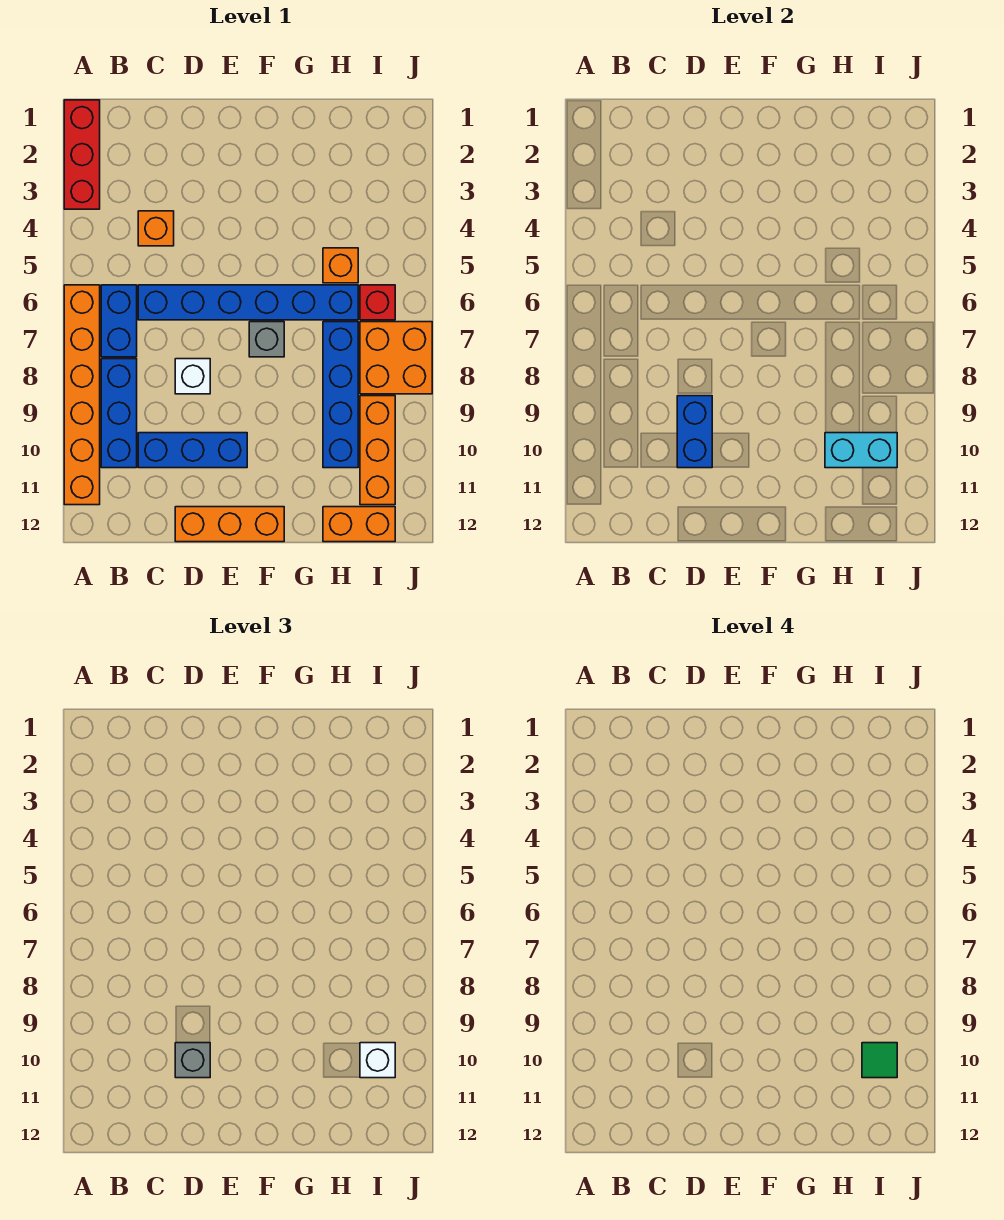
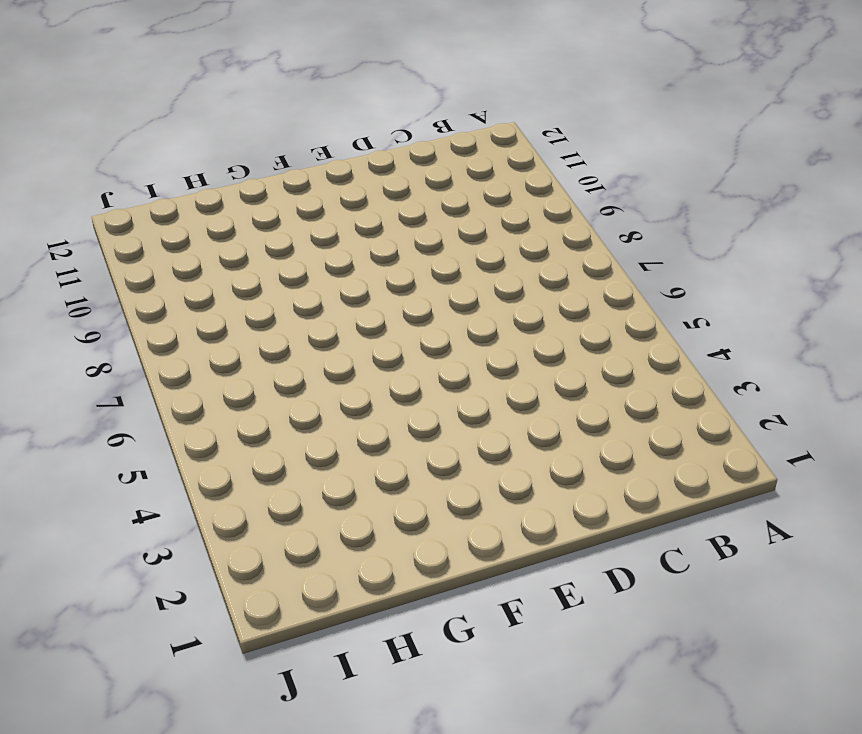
none -> red brick A1:A3 level 1
none -> orange brick A6:A11 level 1
none -> blue brick B6:B7 level 1

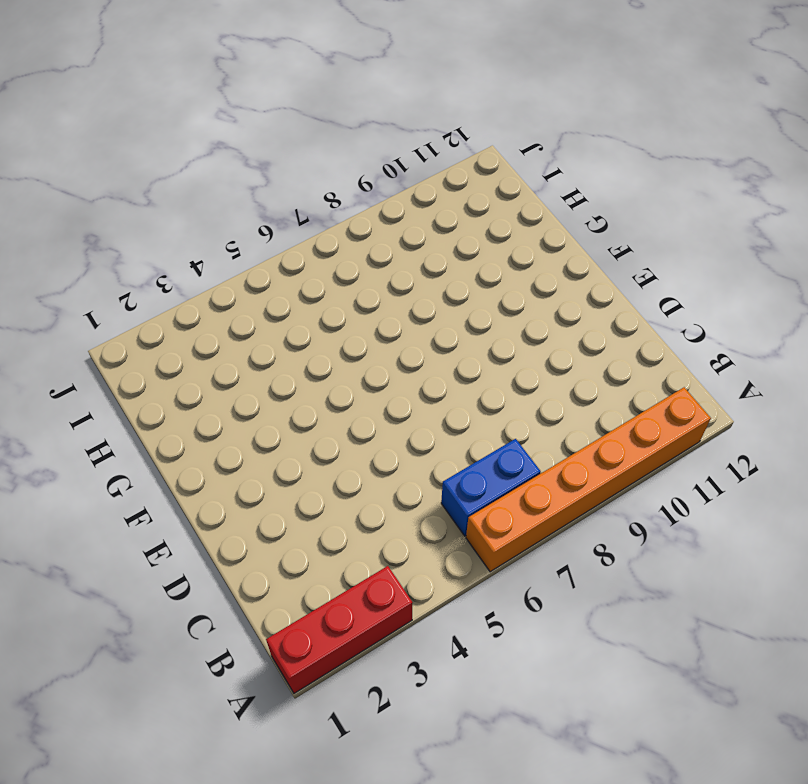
none -> blue brick B8:B10 level 1
none -> orange brick C4 level 1
none -> blue brick C6:H6 level 1

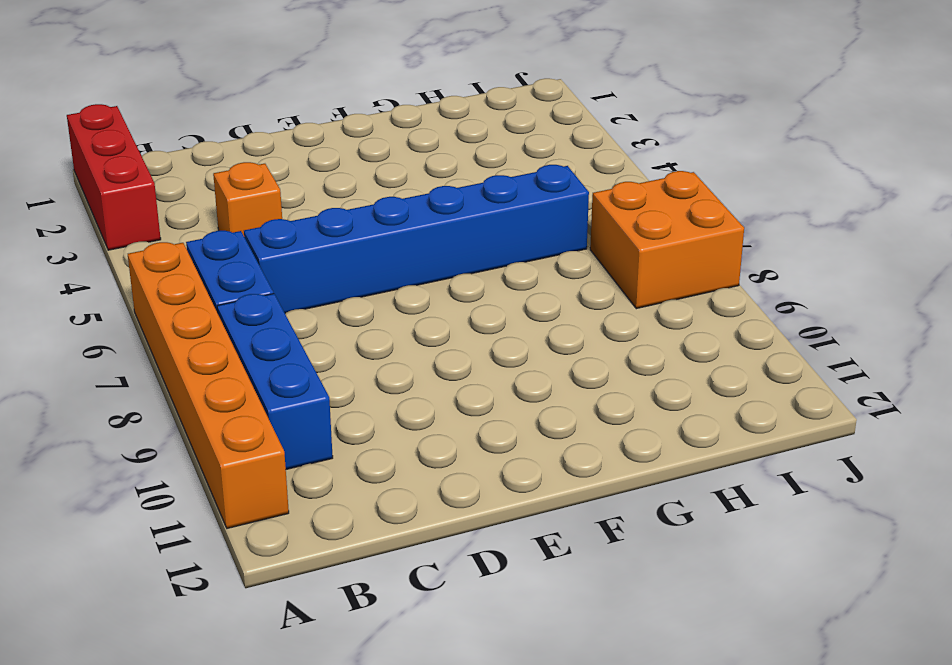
none -> blue brick C10:E10 level 1
none -> white brick D8 level 1
none -> orange brick D12:F12 level 1

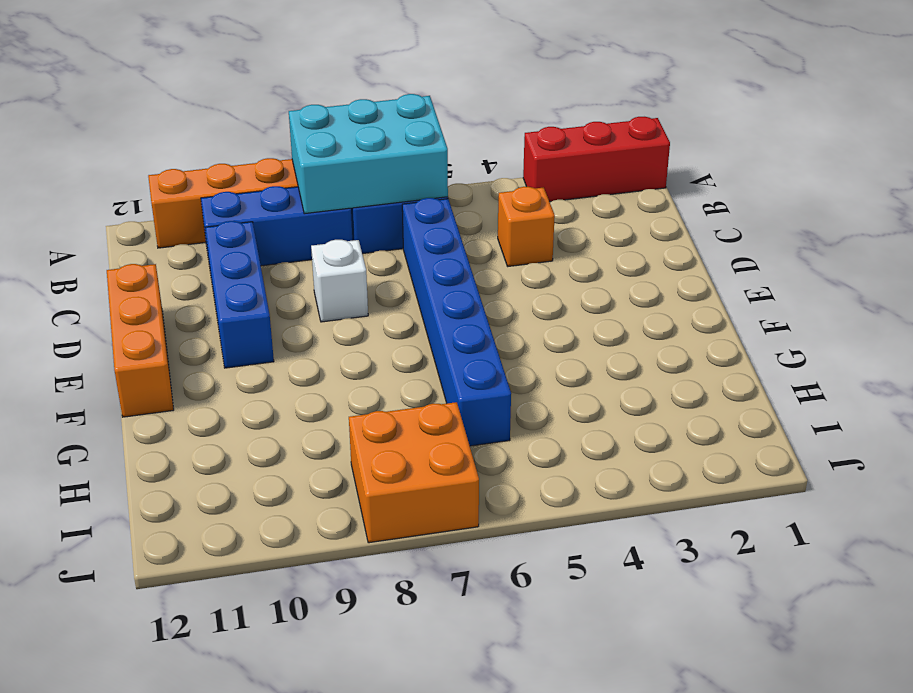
cyan brick A6:B8 level 2 -> none
none -> grey brick F7 level 1
none -> orange brick H5 level 1
none -> blue brick H7:H10 level 1

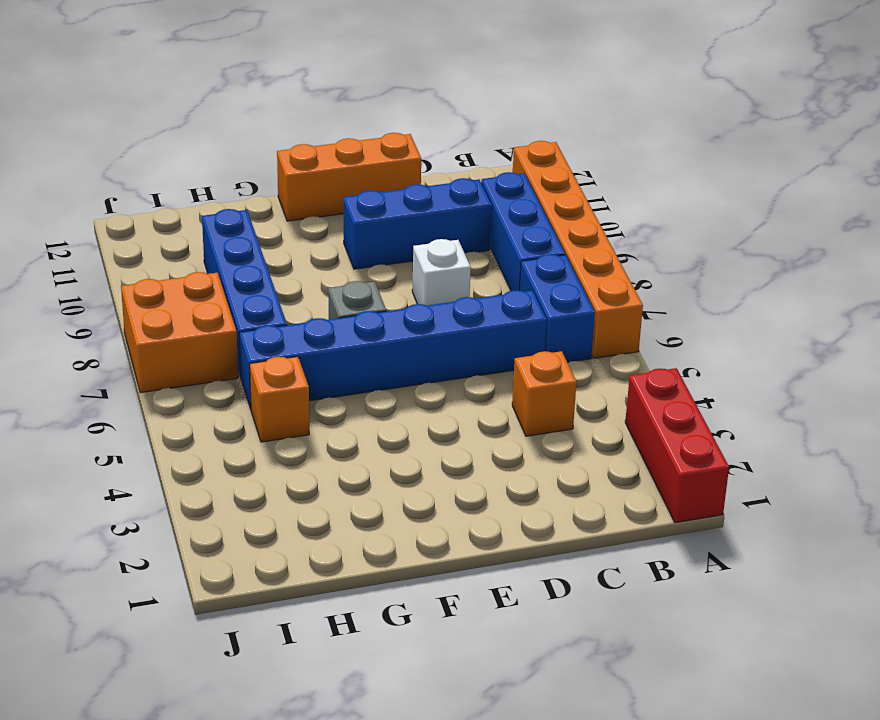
none -> orange brick H12:I12 level 1
none -> red brick I6 level 1
none -> orange brick I9:I11 level 1

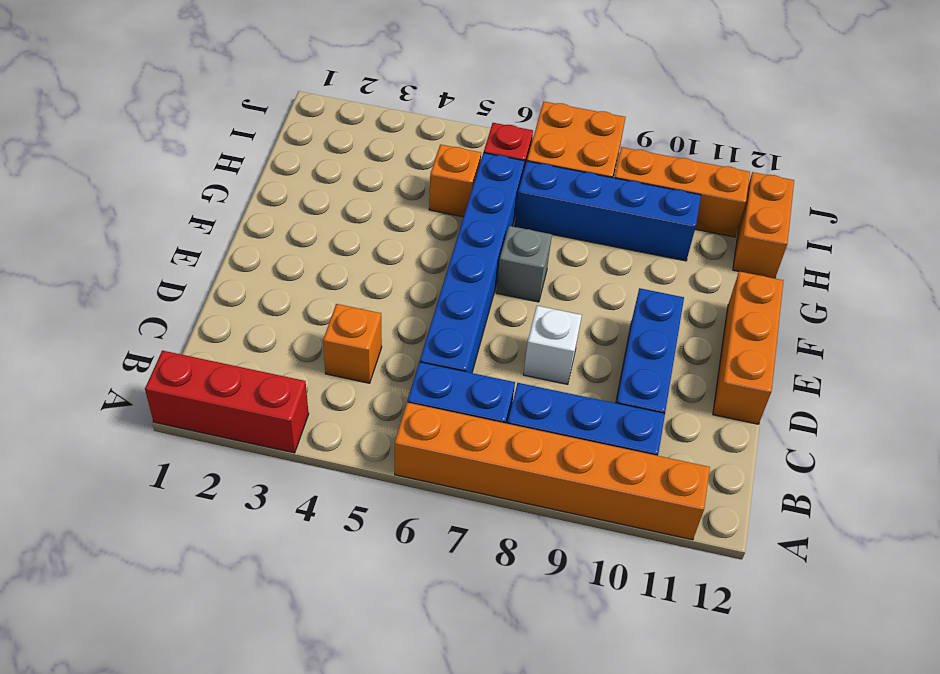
none -> blue brick D9:D10 level 2
none -> cyan brick H10:I10 level 2
none -> grey brick D10 level 3

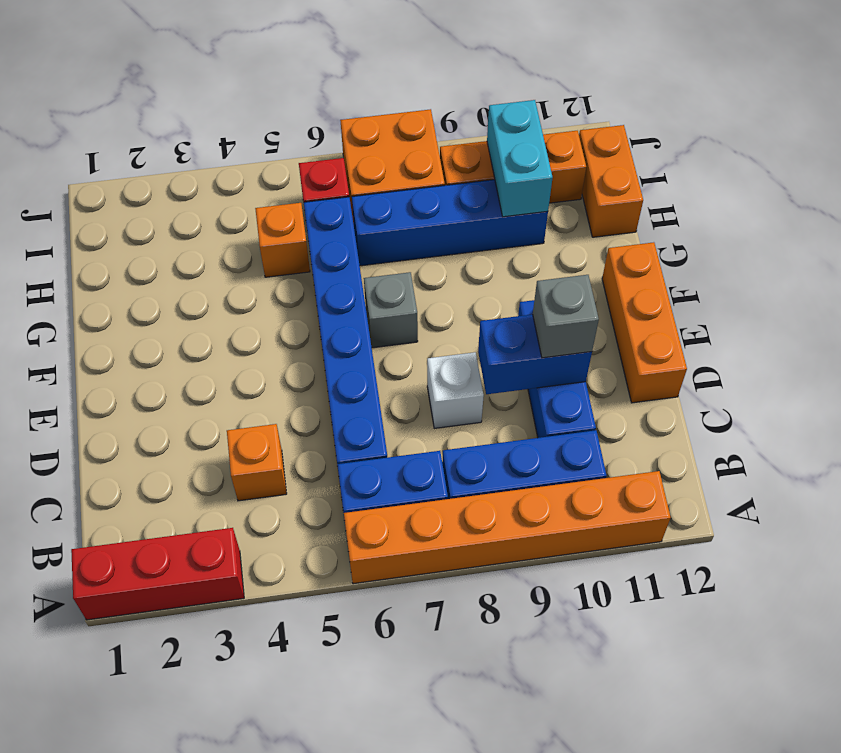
none -> white brick I10 level 3
none -> green tile I10 level 4

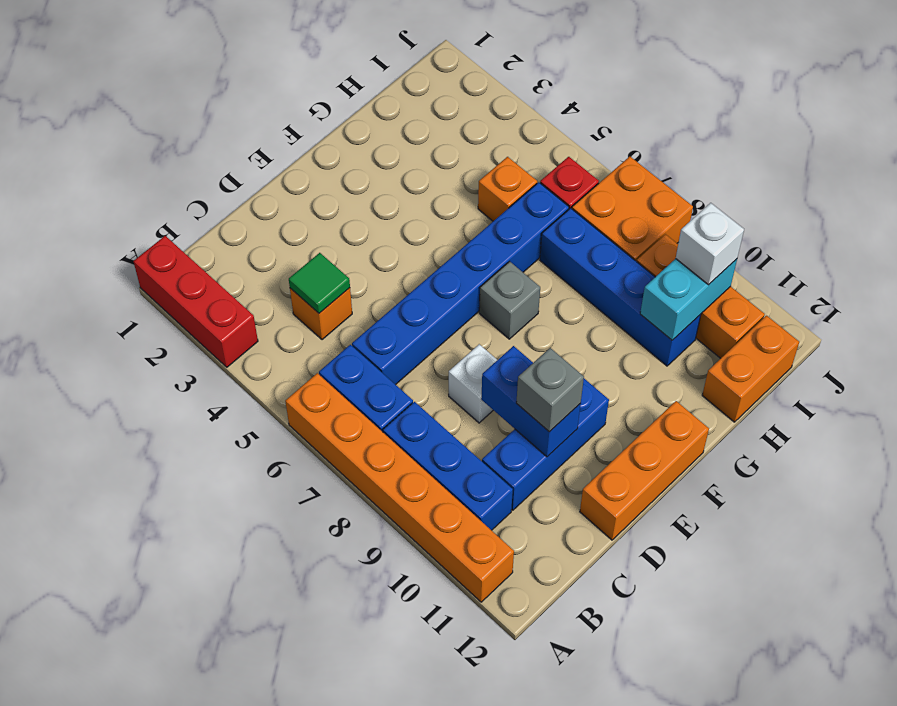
green tile C4 level 2 -> green tile I10 level 4

